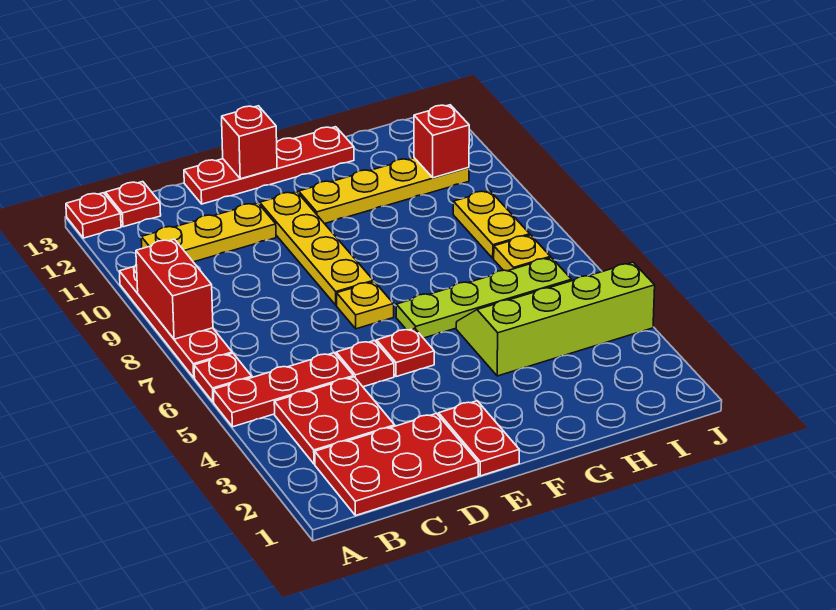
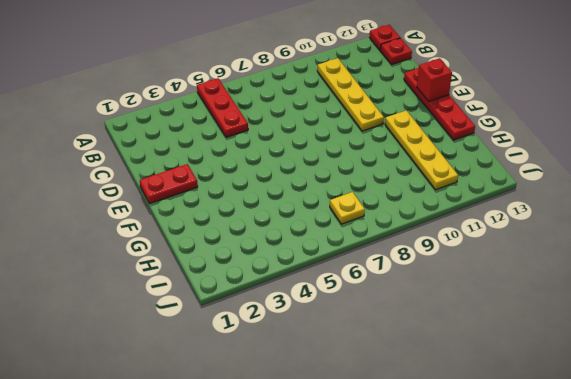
yellow plate B10:E10 level 1 -> yellow plate E8:E11 level 1
none -> red plate A6 level 1
none -> red plate A7:A10 level 1
none -> red plate B1:D2 level 1

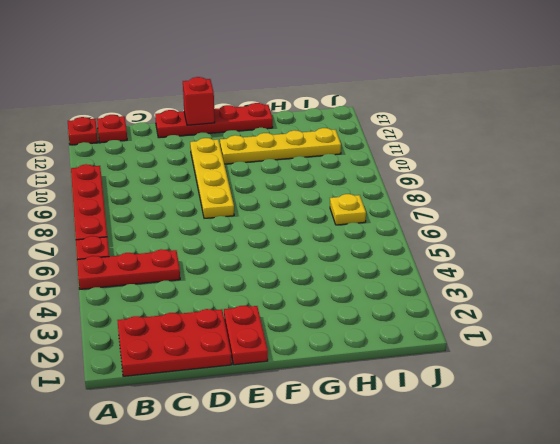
none -> red plate B3:C4 level 1
none -> yellow plate B11:D11 level 1
none -> red plate D5 level 1

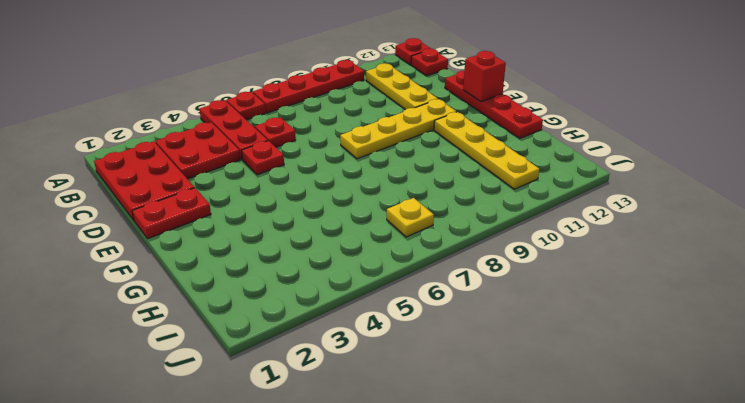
red plate C6 level 1 -> red plate E5 level 1
none -> yellow plate E7 level 1
none -> lime plate F6:I6 level 1
none -> lime slope G4:J5 level 1 top 4

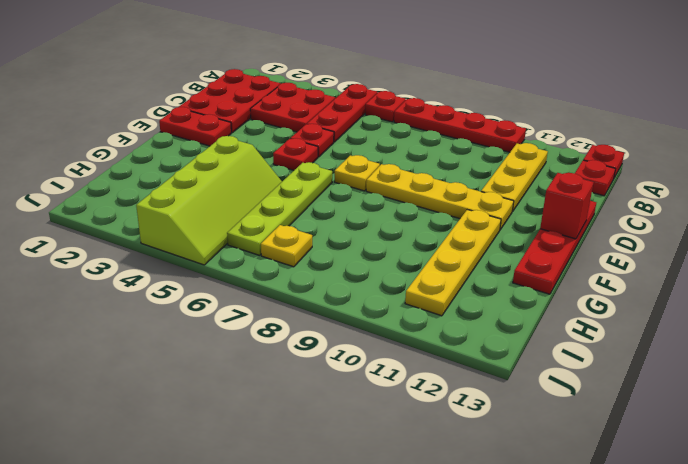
none -> yellow plate I8:I9 level 1
none -> red brick A8:A9 level 2
none -> red brick I11 level 2

